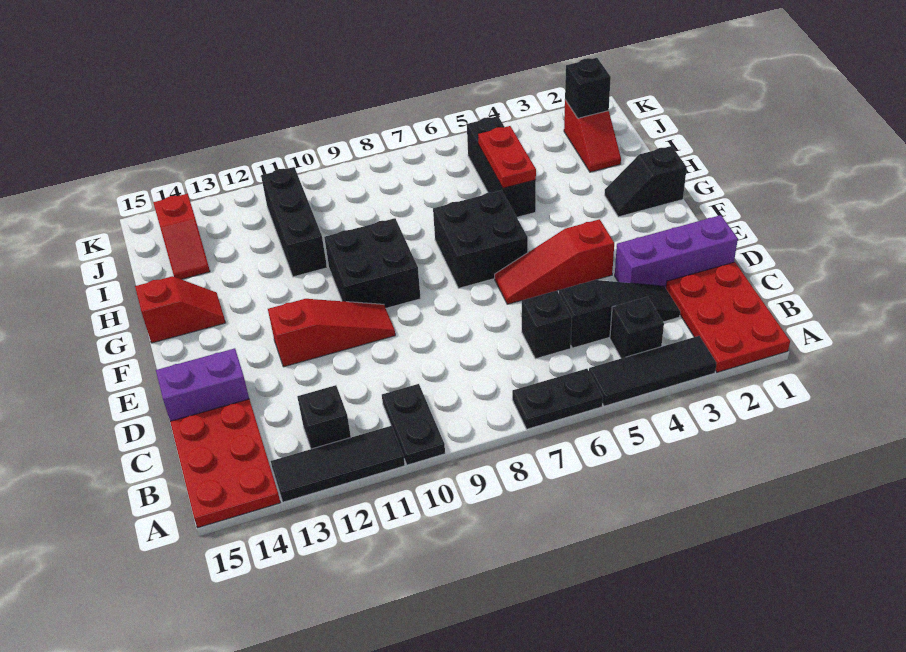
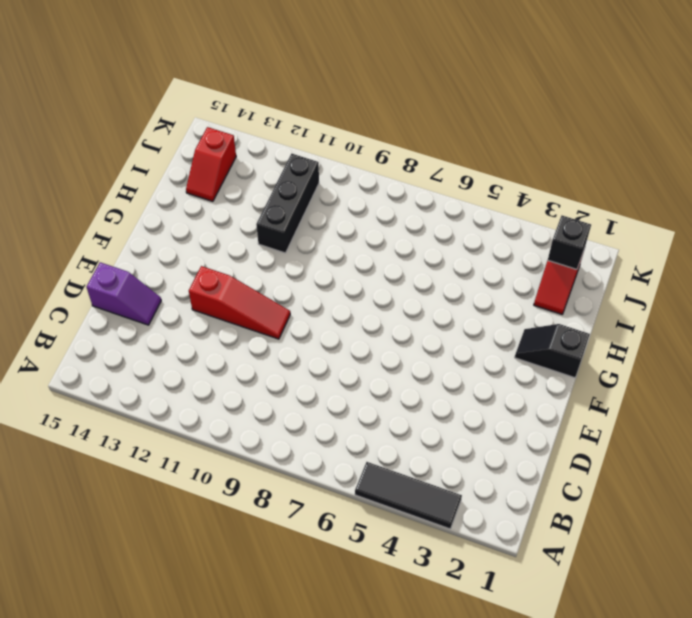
purple slope D14:D15 level 1 top 15 -> purple brick D14:D15 level 1
none -> red plate A1:C2 level 1
none -> black plate A6:A7 level 1
none -> black plate A10:B10 level 1

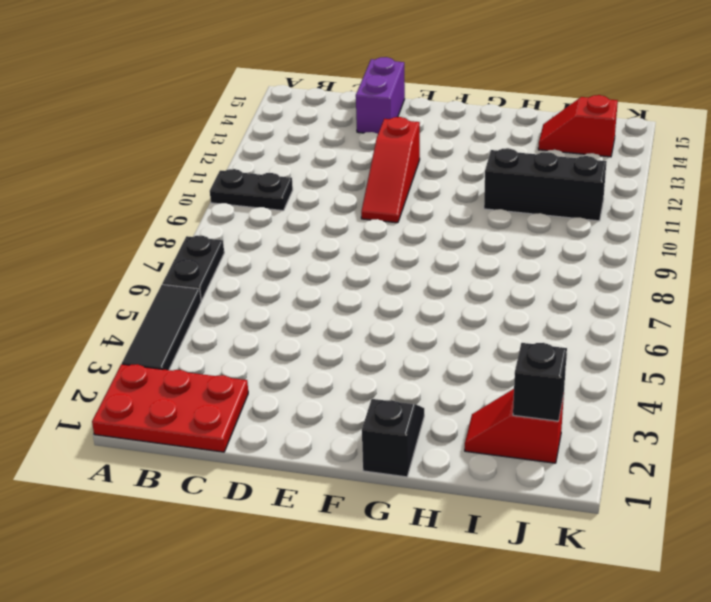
none -> black tile A11:A13 level 1
none -> red plate A14:C15 level 1
none -> black brick B4 level 1

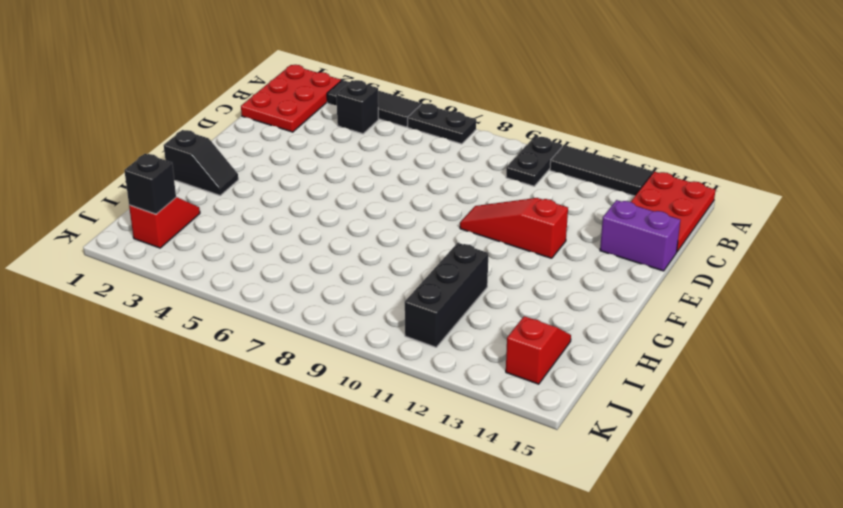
none -> black brick B12 level 1
none -> black slope C3:C5 level 1 top 5
none -> black brick C6 level 1

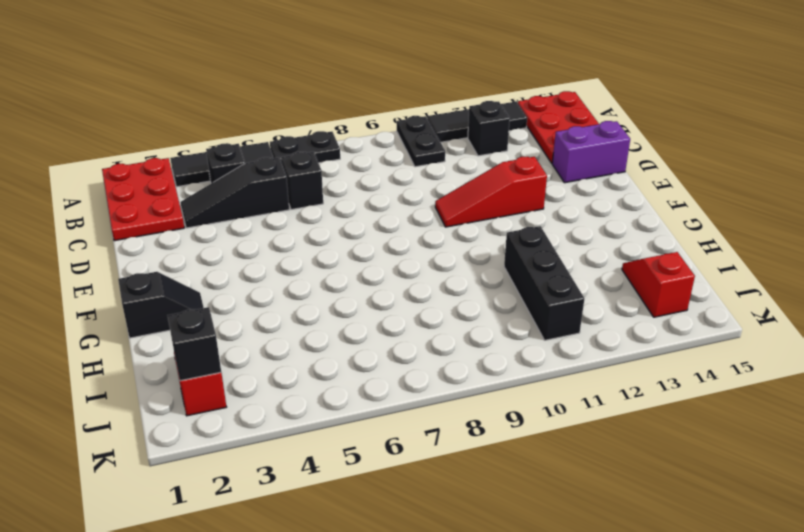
none -> purple brick D1:D3 level 1
none -> red slope E4:E6 level 1 top 4
none -> black brick F6:G7 level 1

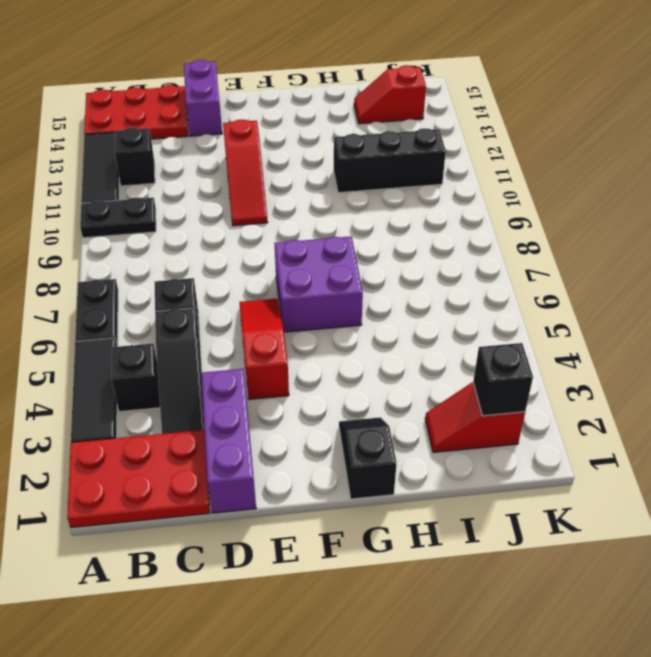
purple brick F6:G7 level 1 -> black brick F6:G7 level 1
none -> black brick F9:G10 level 1
none -> red slope G14:G15 level 1 top 15
none -> black brick H5:J5 level 1

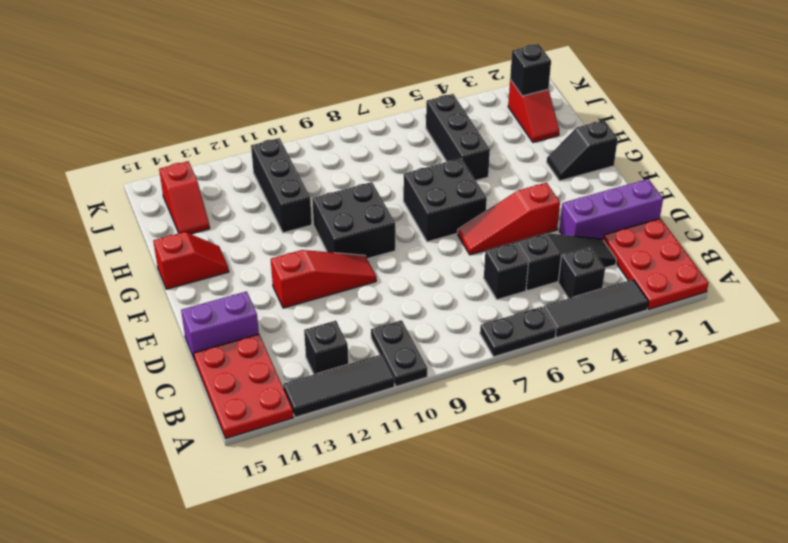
none -> red plate H5:I5 level 2

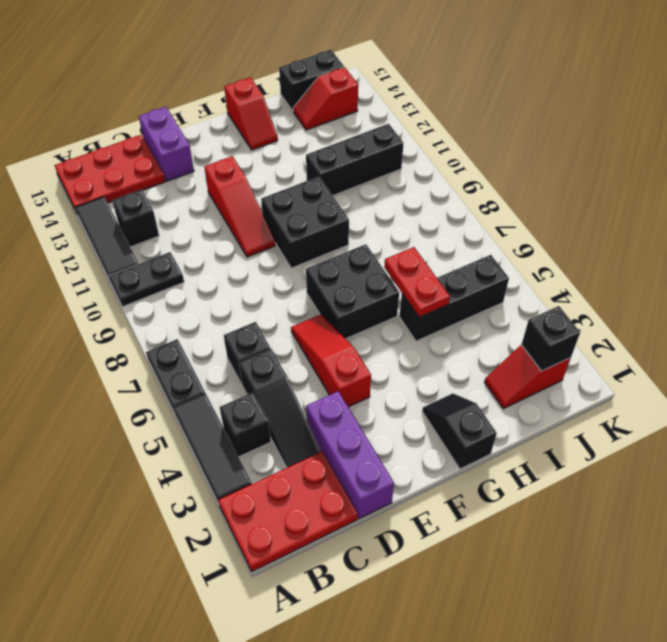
red plate H5:H6 level 2 -> red plate H5:I5 level 2
black brick I15:J15 level 1 -> none

